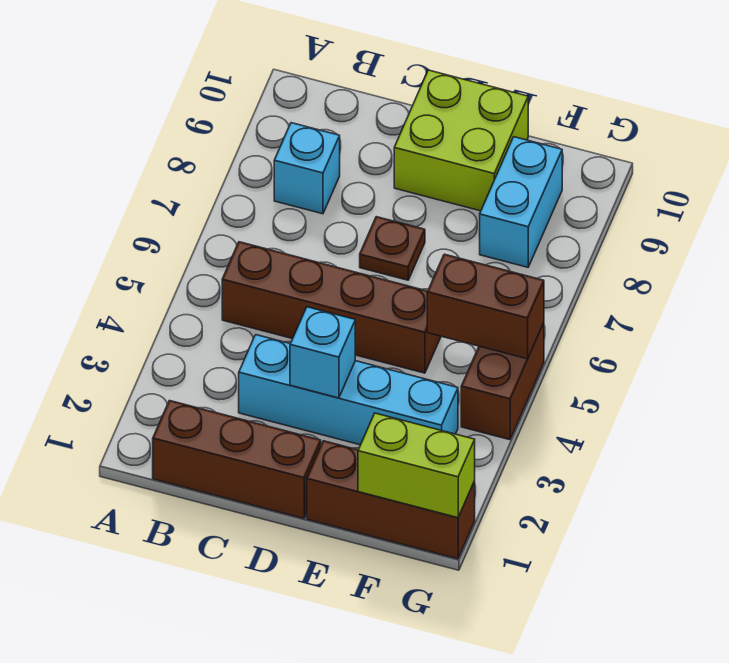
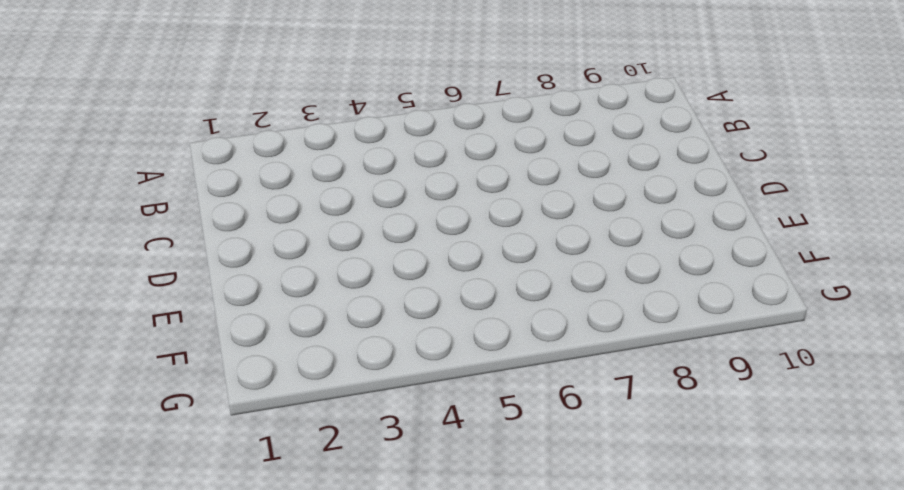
none -> brown brick B1:D1 level 1
none -> brown brick B5:E5 level 1
none -> cyan brick B8 level 1

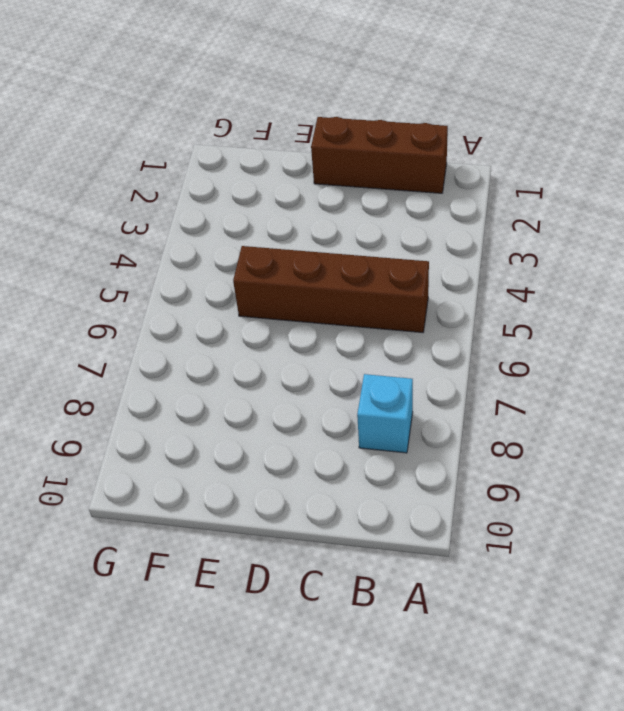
none -> cyan brick C3:F3 level 1
none -> brown plate D7 level 1
none -> lime brick D9:E10 level 1

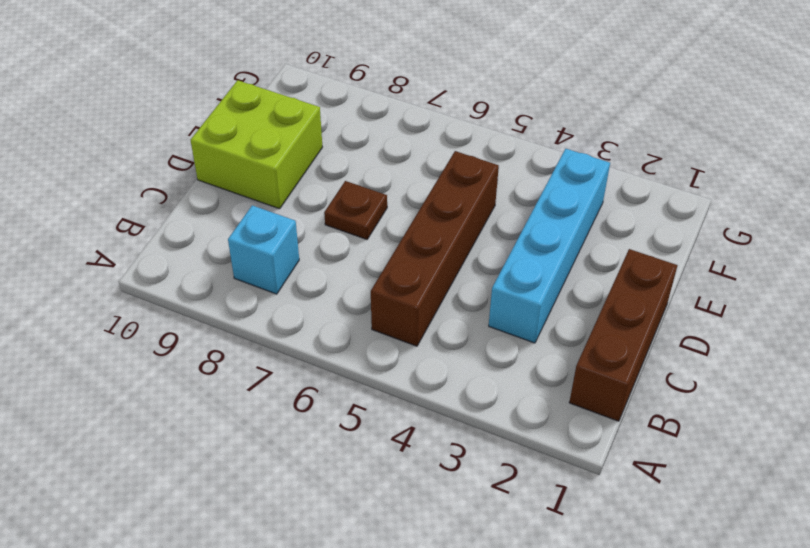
none -> brown brick E1:G1 level 1
none -> cyan brick F8:F9 level 1
none -> brown brick G4:G5 level 1

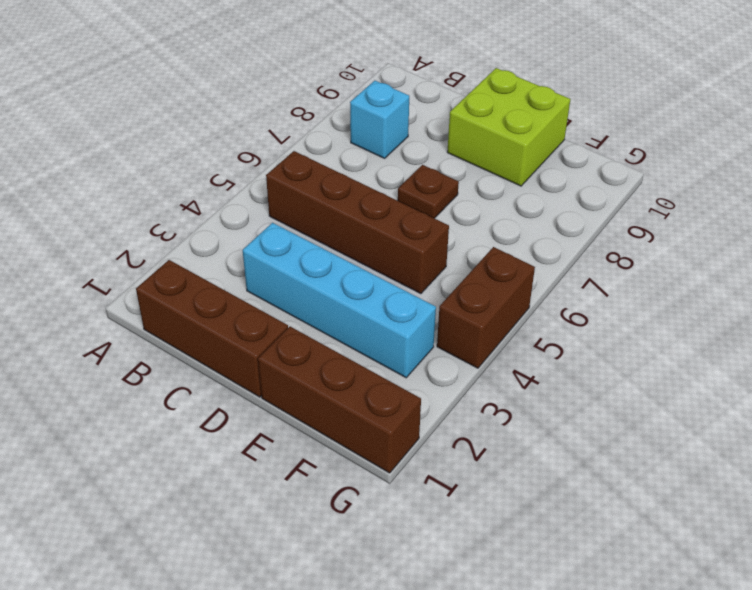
none -> cyan brick F8:F9 level 1
none -> cyan brick D3 level 2
none -> lime brick F1:G1 level 2

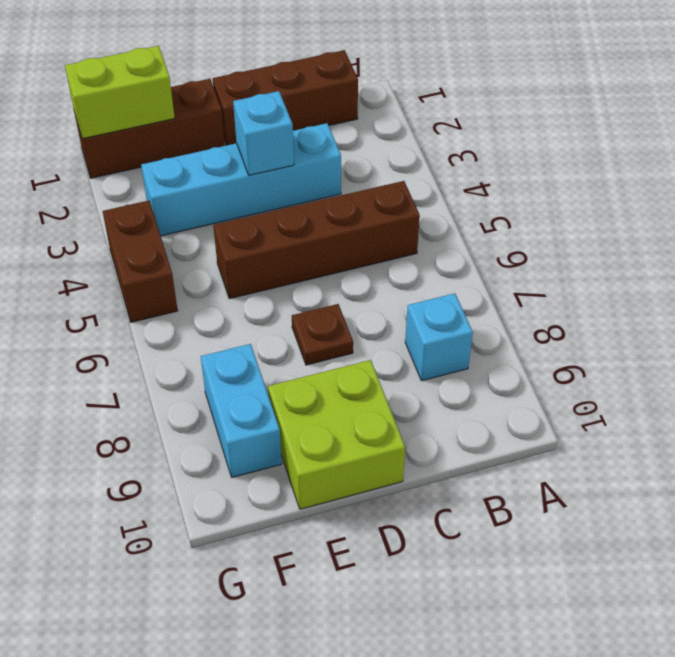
none -> brown brick F5:G5 level 2

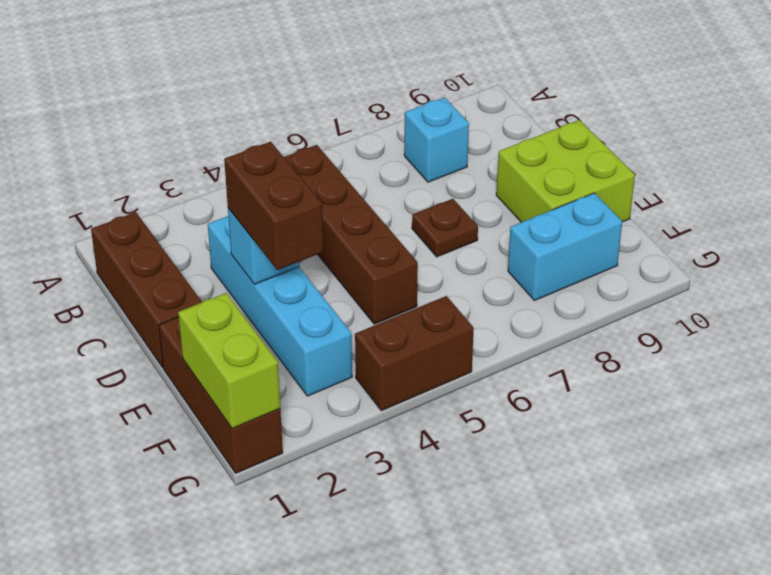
brown brick D3:E3 level 3 -> brown brick F5:G5 level 2

